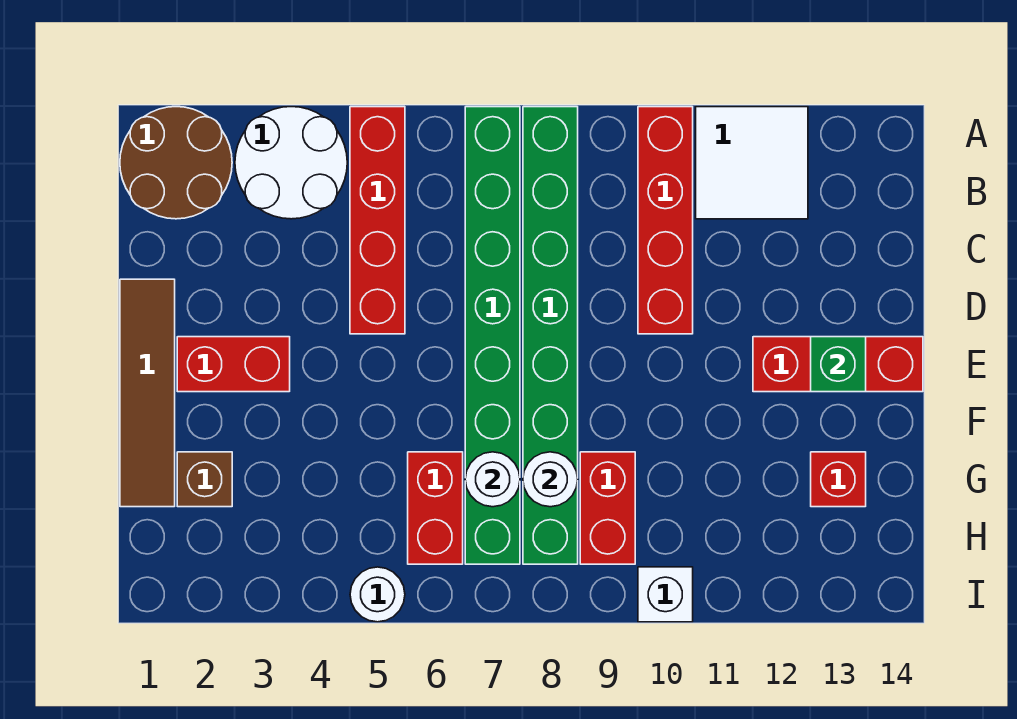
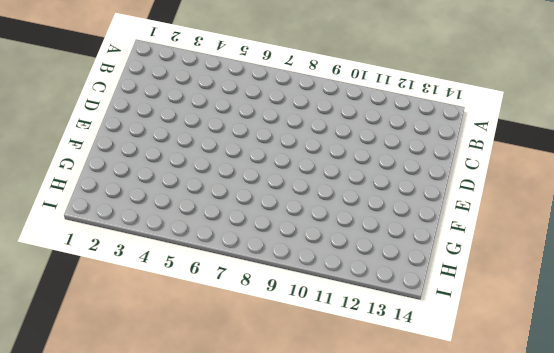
none -> brown round brick A1:B2 level 1
none -> white round brick A3:B4 level 1
none -> red brick A5:D5 level 1

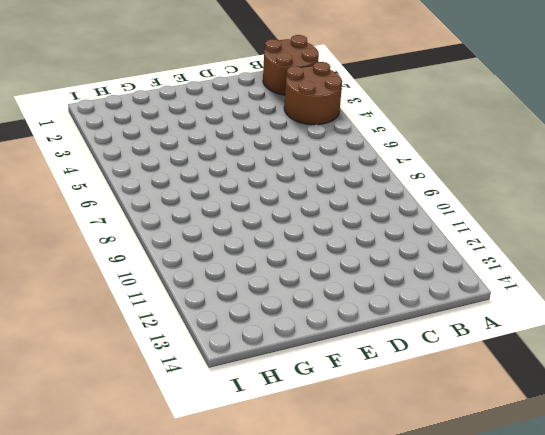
brown round brick A3:B4 level 1 -> white round brick A3:B4 level 1
none -> red brick A5:D5 level 1
none -> green brick A7:H7 level 1
none -> green brick A8:H8 level 1

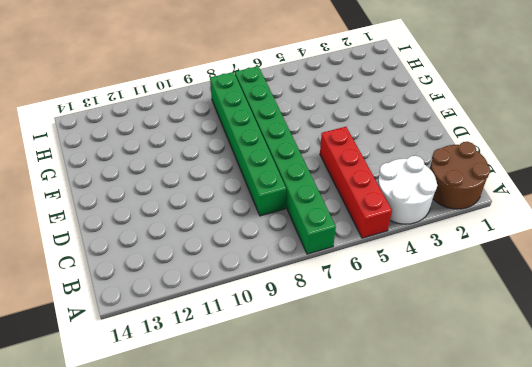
green brick C8:H8 level 1 -> green brick A8:H8 level 1
none -> red brick A10:D10 level 1
none -> white tile A11:B12 level 1
none -> brown tile D1:G1 level 1

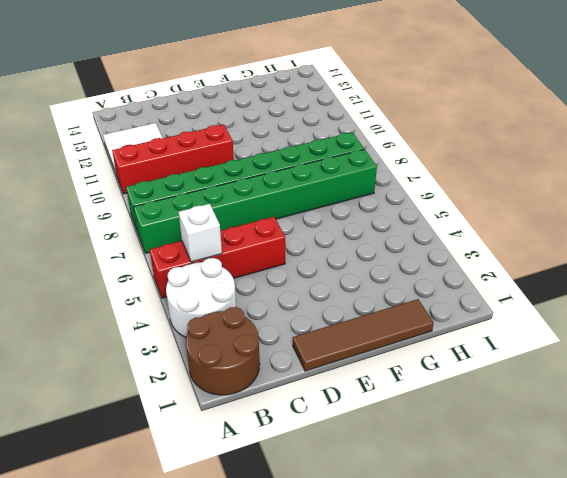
white brick B5 level 2 -> white brick I10 level 1
none -> red brick E2:E3 level 1
none -> red brick E12:E14 level 1
none -> brown brick G2 level 1

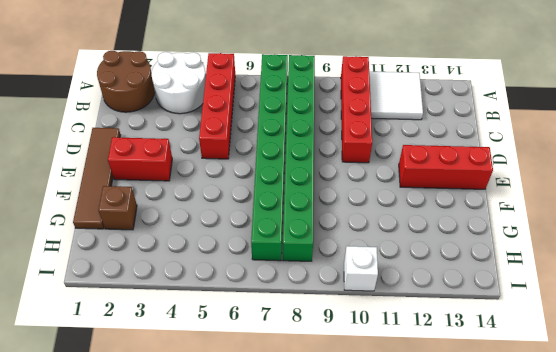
none -> red brick G6:H6 level 1
none -> red brick G9:H9 level 1
none -> red brick G13 level 1

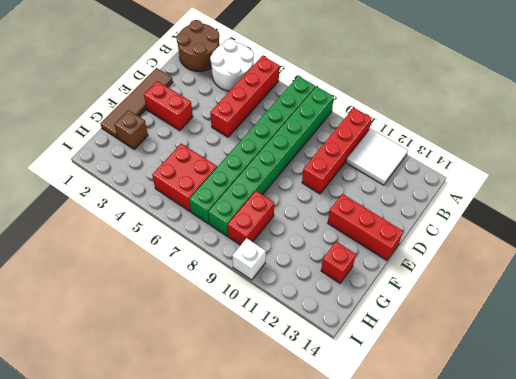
red brick G5:H6 level 1 -> red brick G6:H6 level 1
none -> white round brick I5 level 1
none -> green brick E13 level 2
none -> white round brick G7 level 2

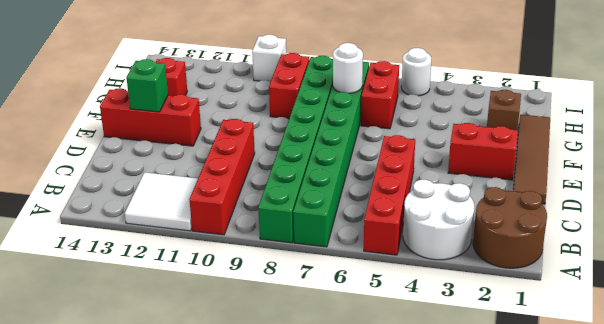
none -> white round brick G8 level 2

